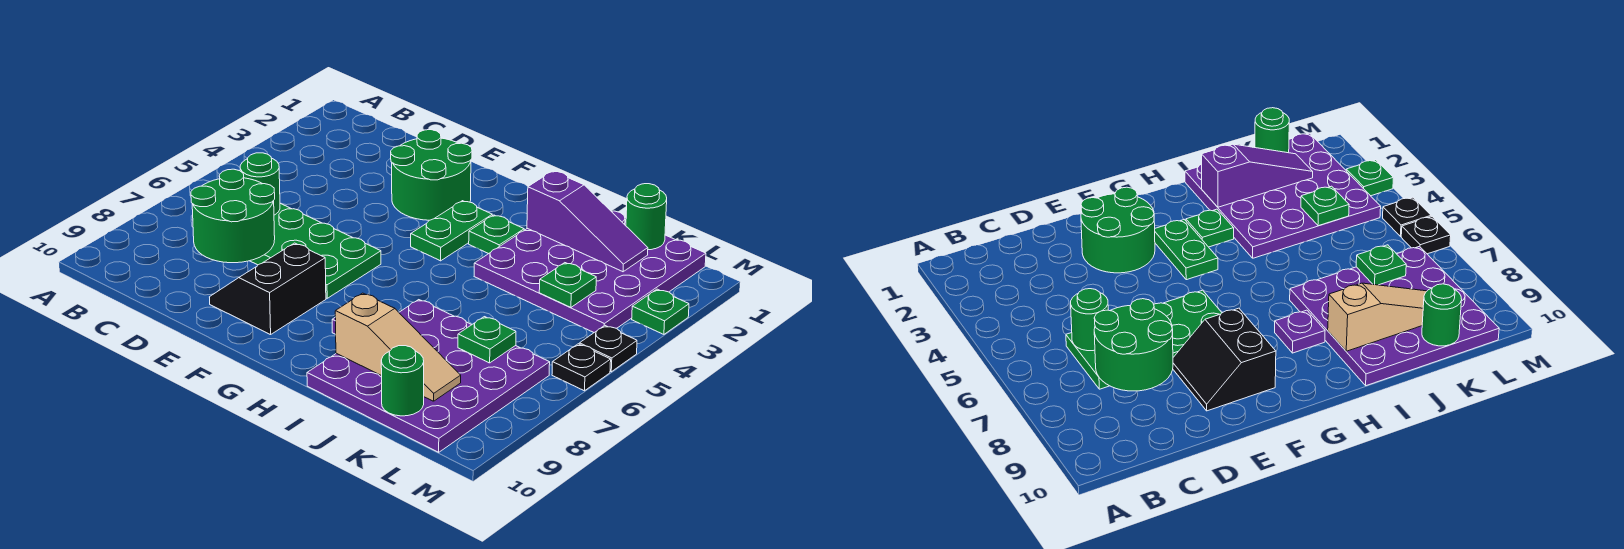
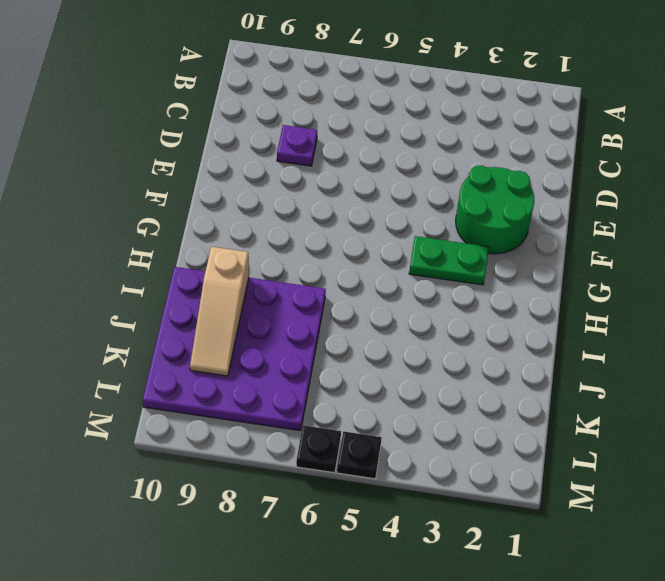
purple plate D8 level 1 -> purple plate H8 level 1
none -> green plate C6:F7 level 1
none -> black slope E8:F9 level 1 top F
none -> green plate H3 level 1

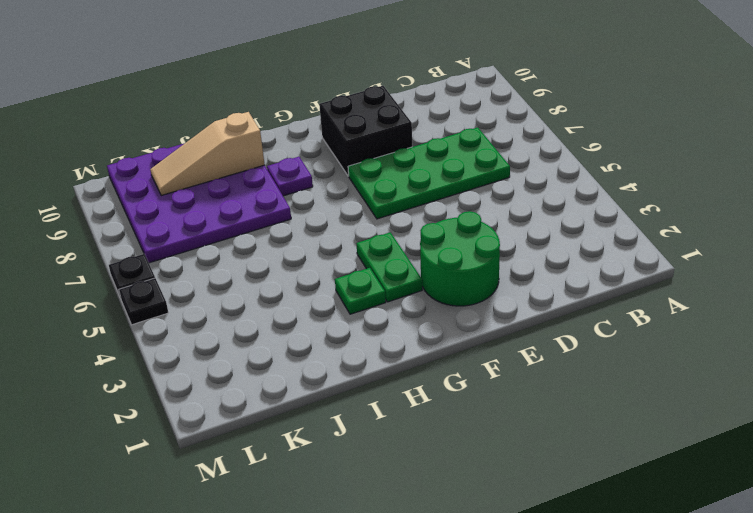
black brick E8:F9 level 1 -> black slope E8:F9 level 1 top F
none -> purple plate I1:L4 level 1
none -> green plate M3 level 1
none -> green round brick C6 level 2

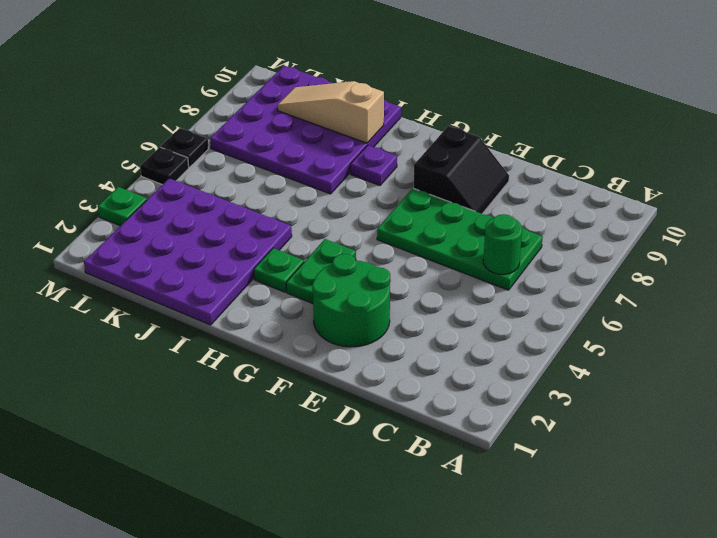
none -> green round brick C7:D8 level 2
none -> purple slope I2:K2 level 2 top I
none -> green round brick K1 level 2

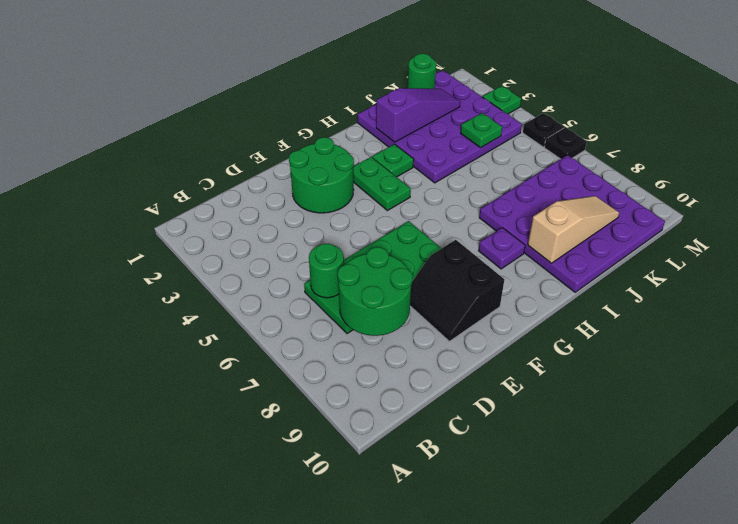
none -> green plate K7 level 2
none -> green round brick K10 level 2

